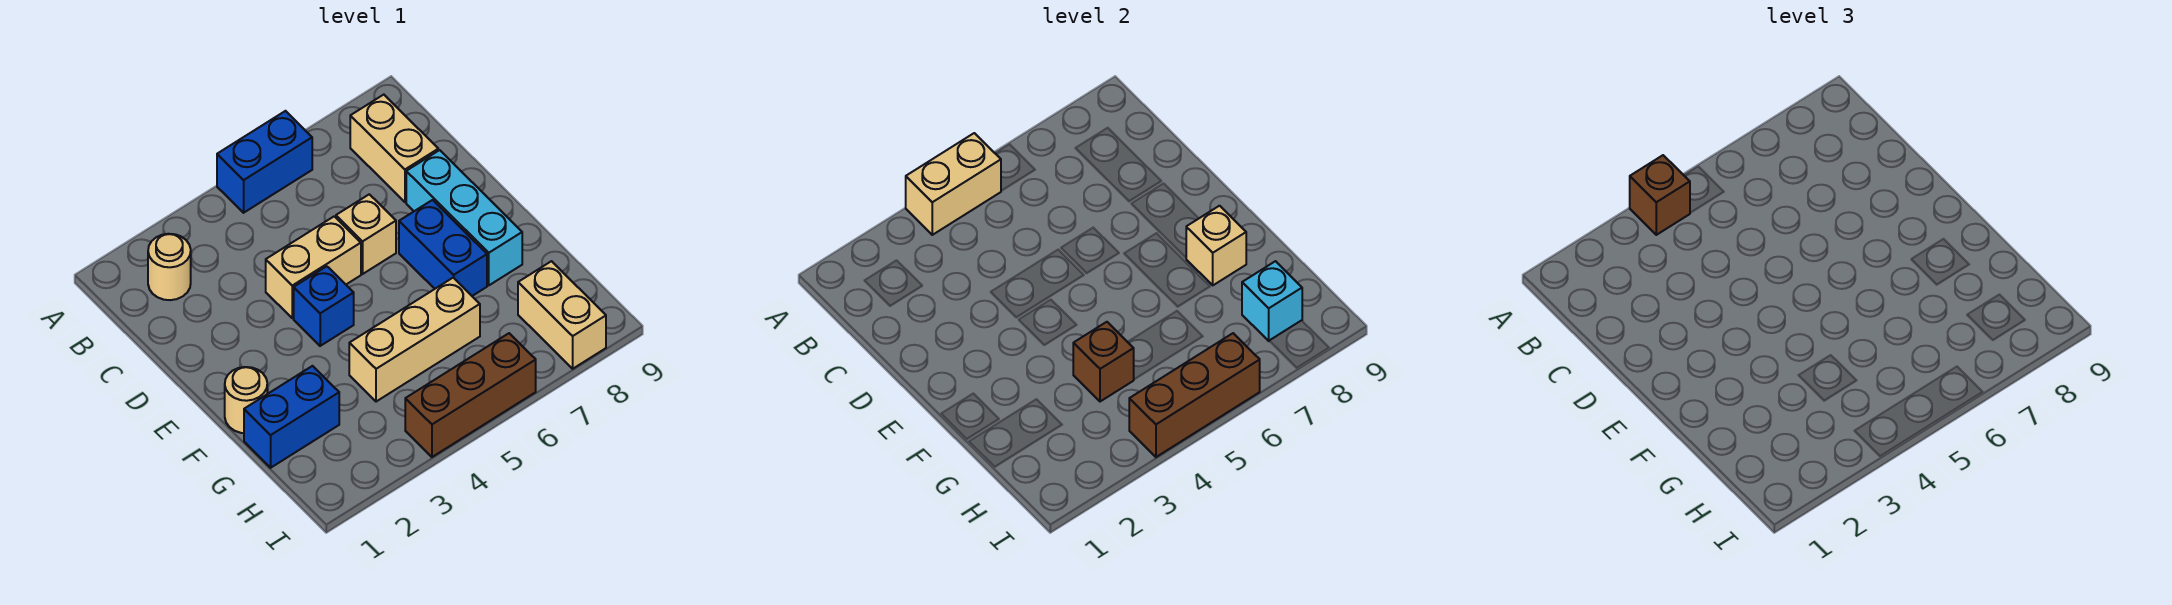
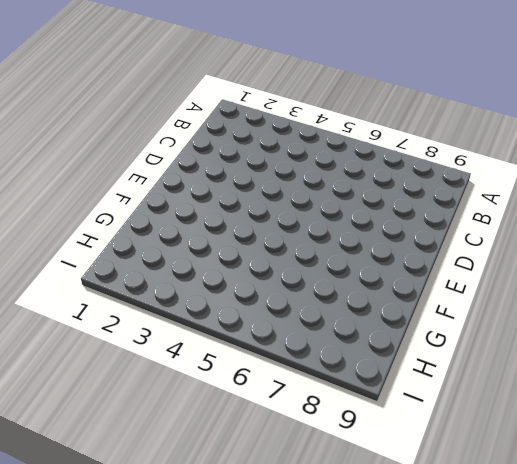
none -> blue brick A5:A6 level 1
none -> tan round brick B2 level 1
none -> tan brick B8:C8 level 1

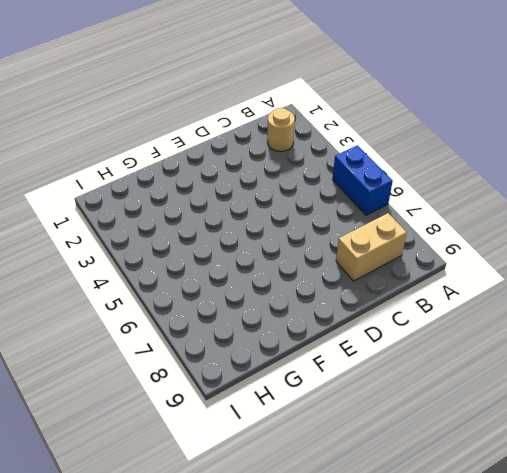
none -> tan brick D4:D5 level 1
none -> tan brick D6 level 1
none -> cyan brick D8:F8 level 1

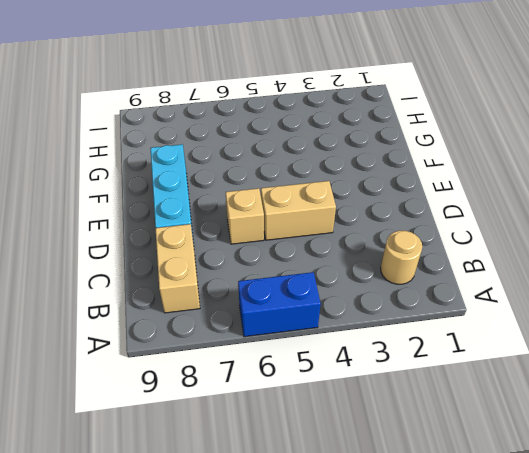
none -> blue brick E4 level 1
none -> blue brick E7:F7 level 1
none -> tan round brick F1 level 1

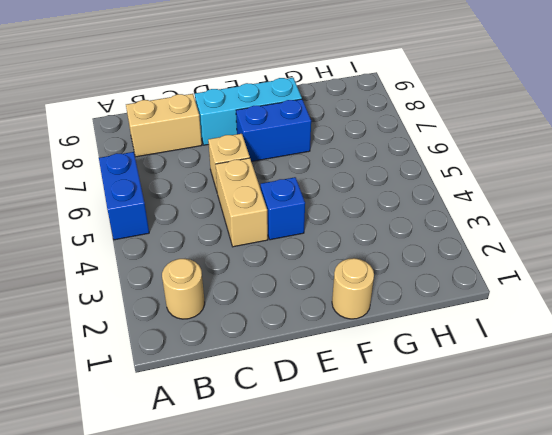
none -> blue brick G1:G2 level 1
none -> tan brick G4:G6 level 1
none -> tan brick H8:I8 level 1

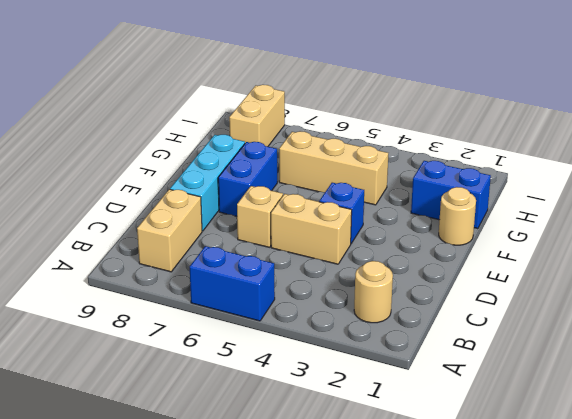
none -> brown brick I4:I6 level 1
none -> tan brick A4:A5 level 2
none -> tan brick F8 level 2

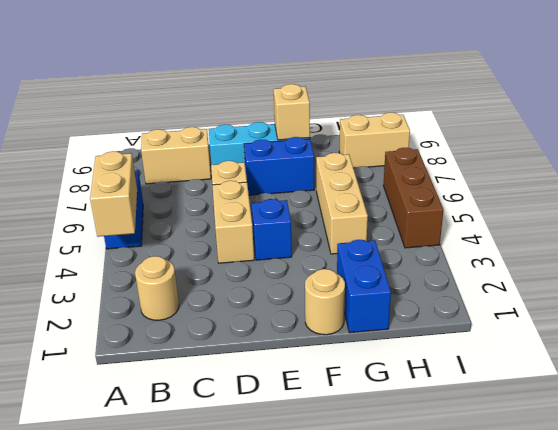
none -> brown brick G4 level 2
none -> cyan brick H8 level 2
none -> brown brick I4:I6 level 2

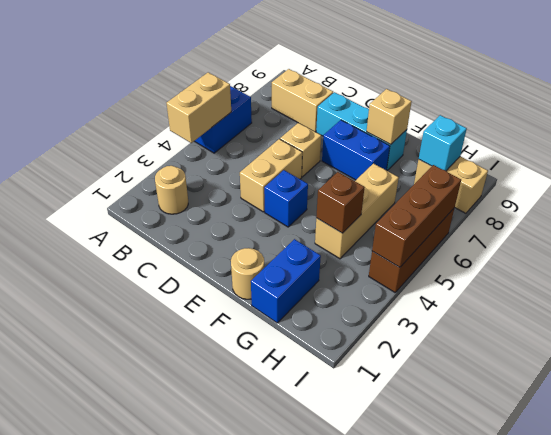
none -> brown brick A4 level 3

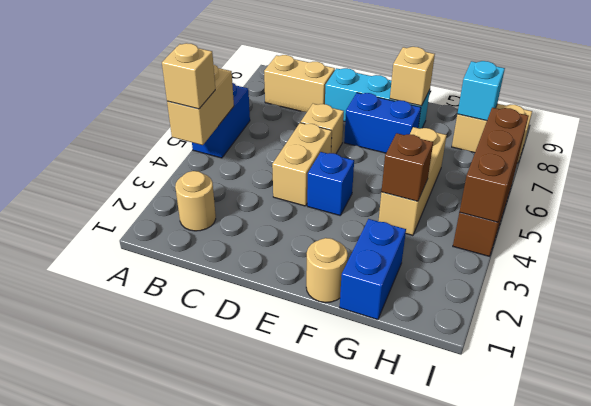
tan brick A4 level 3 -> brown brick A4 level 3

